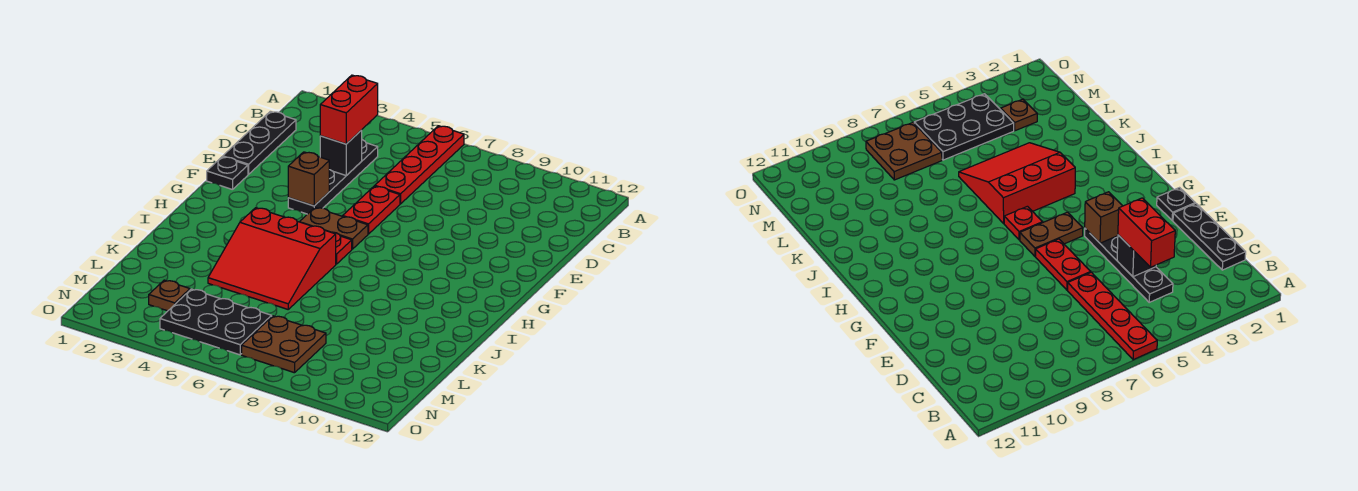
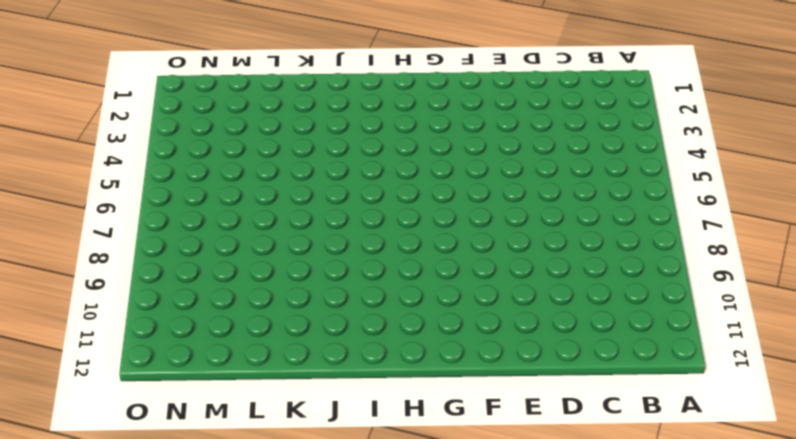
none -> red plate A6:D6 level 1
none -> black plate C1:E1 level 1
none -> black plate C4:F4 level 1

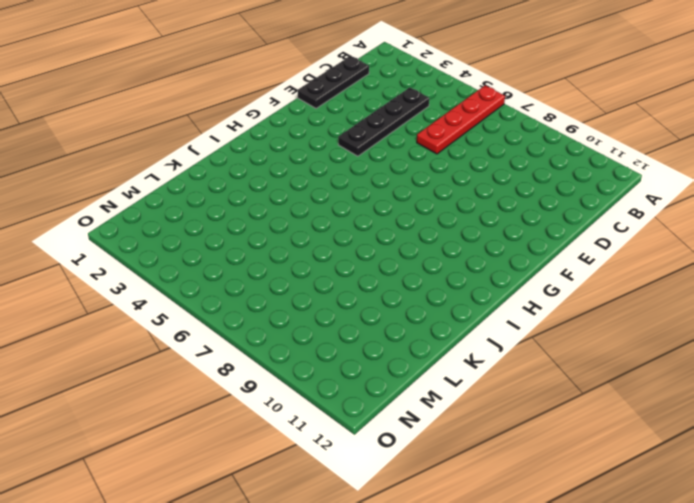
none -> red plate E6:F6 level 1
none -> black plate F1 level 1
none -> brown plate G5:G6 level 1

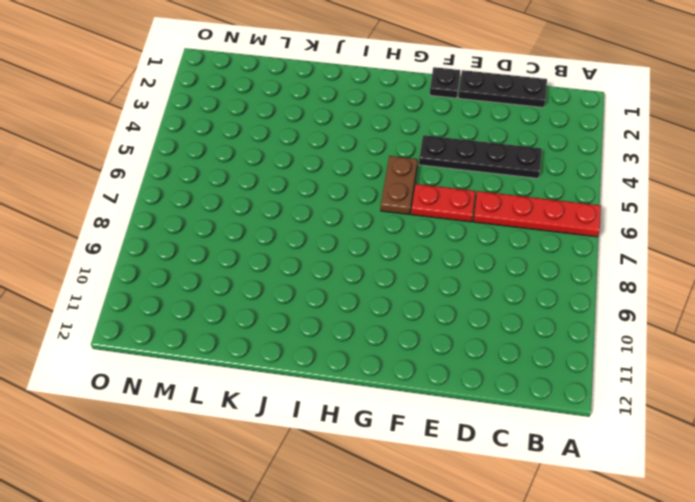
none -> red plate H6 level 1
none -> red slope I4:K6 level 1 top I
none -> brown plate M3 level 1

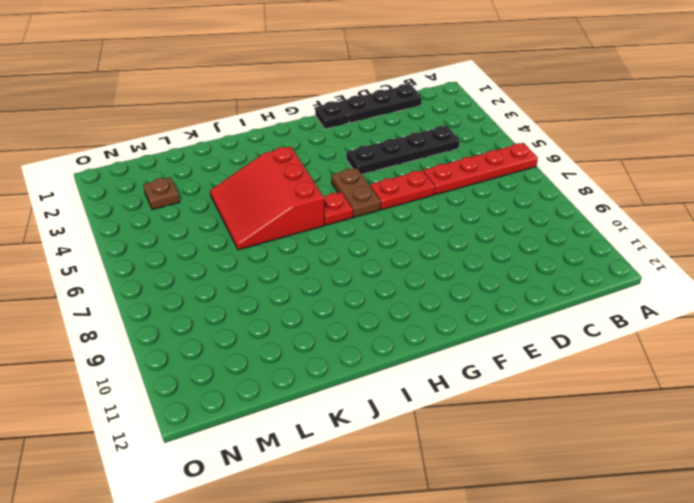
none -> black plate M4:N6 level 1
none -> brown plate M7:N8 level 1
none -> black brick D4 level 2

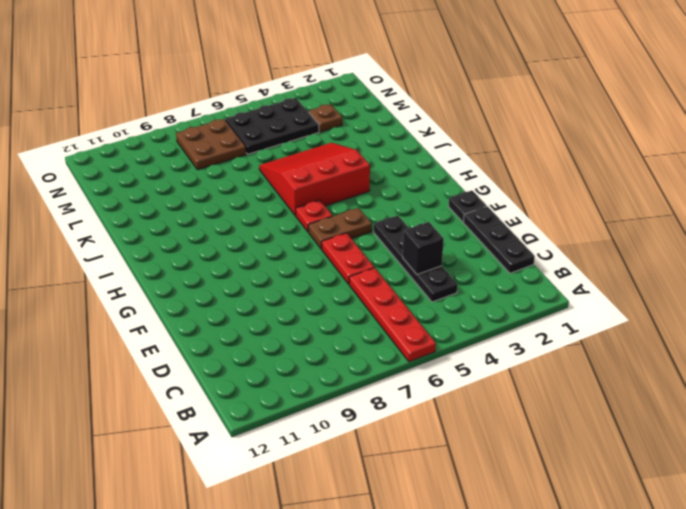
none -> brown brick F4 level 2
none -> red brick C4:D4 level 3

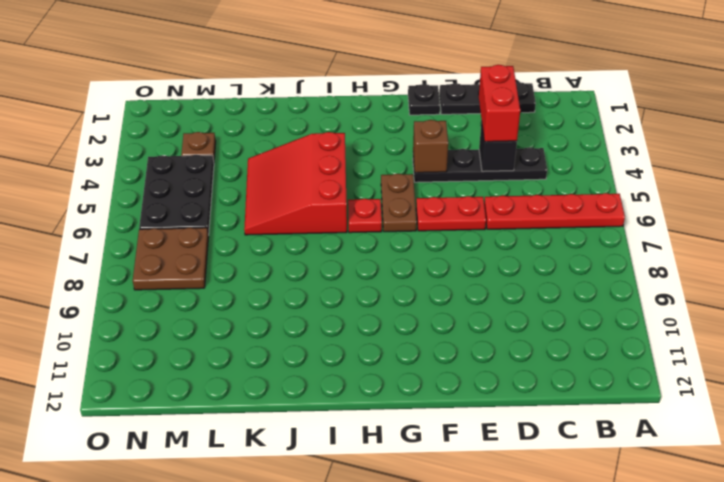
red brick D3:D4 level 3 -> red brick C4:D4 level 3

